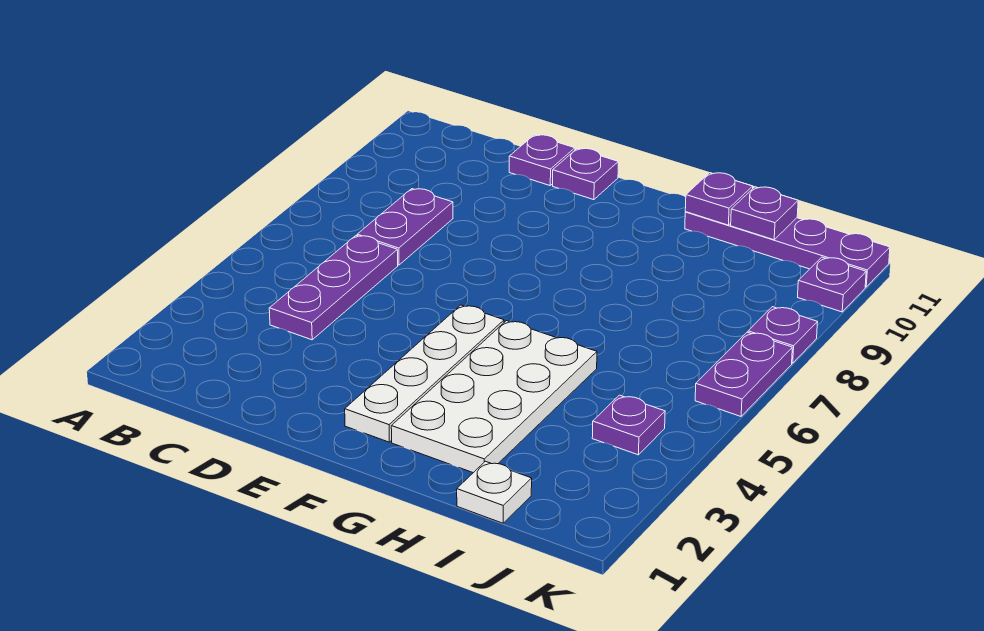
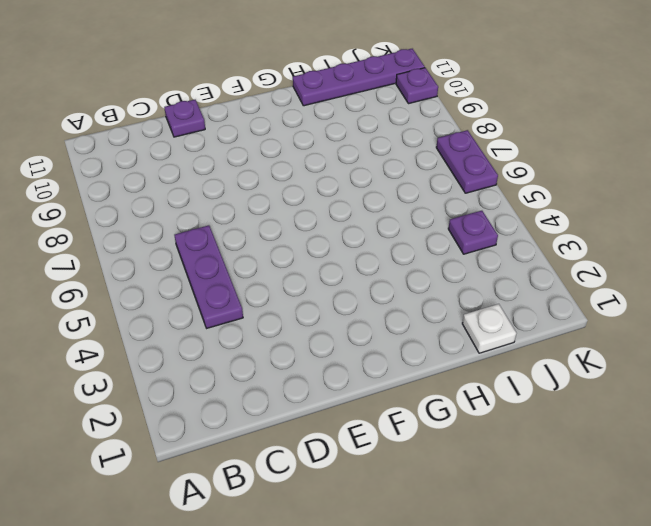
none -> purple plate C7:C8 level 1
none -> purple plate E11 level 1
none -> white plate F2:F5 level 1

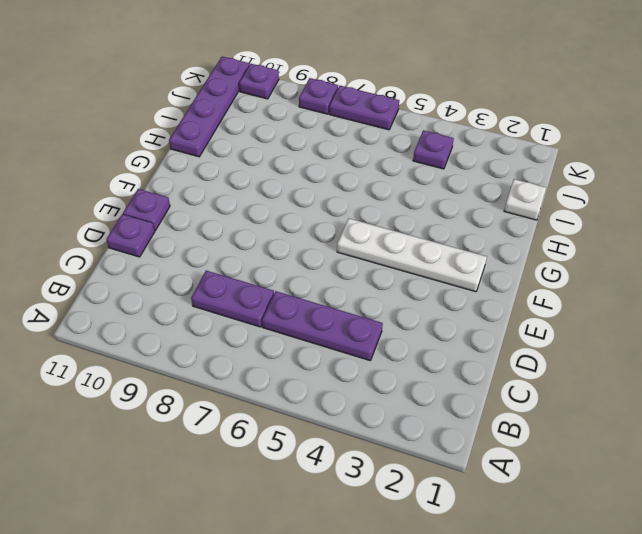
none -> white plate G2:H5 level 1
none -> purple plate H11 level 2
none -> purple plate I11 level 2

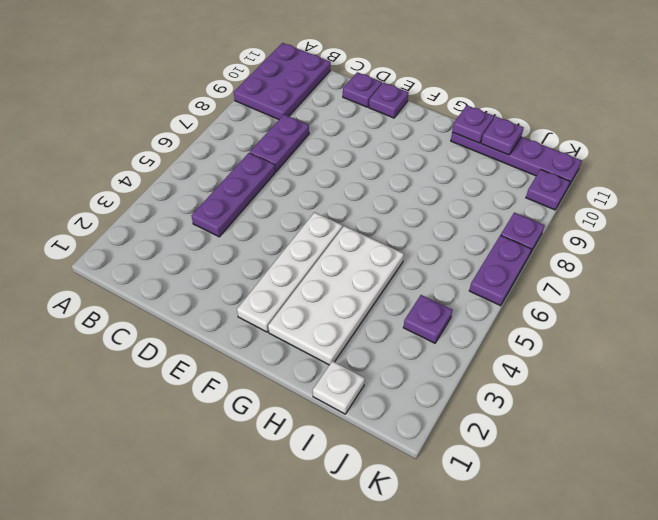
purple plate A9:B11 level 1 -> none

